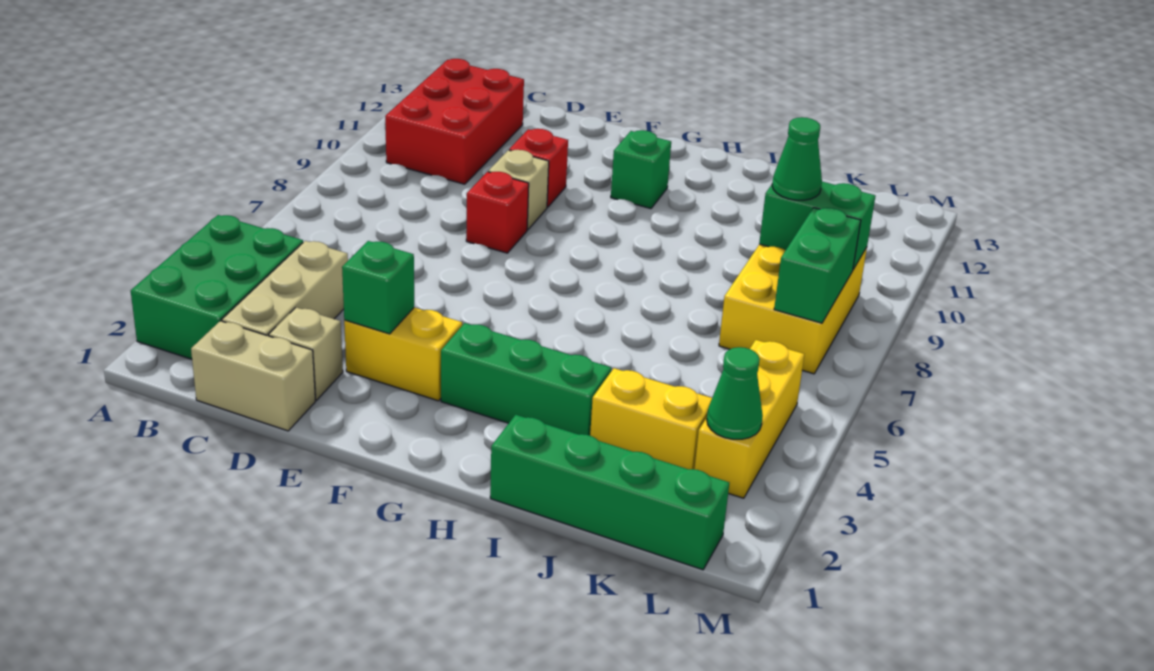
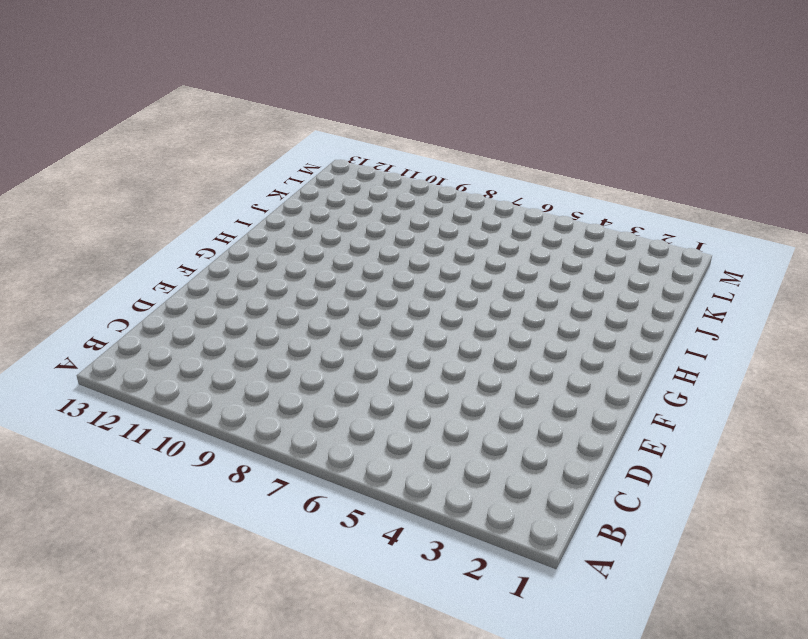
none -> green brick A2:B4 level 1
none -> red brick B10:C12 level 1
none -> tan brick C1:D1 level 1

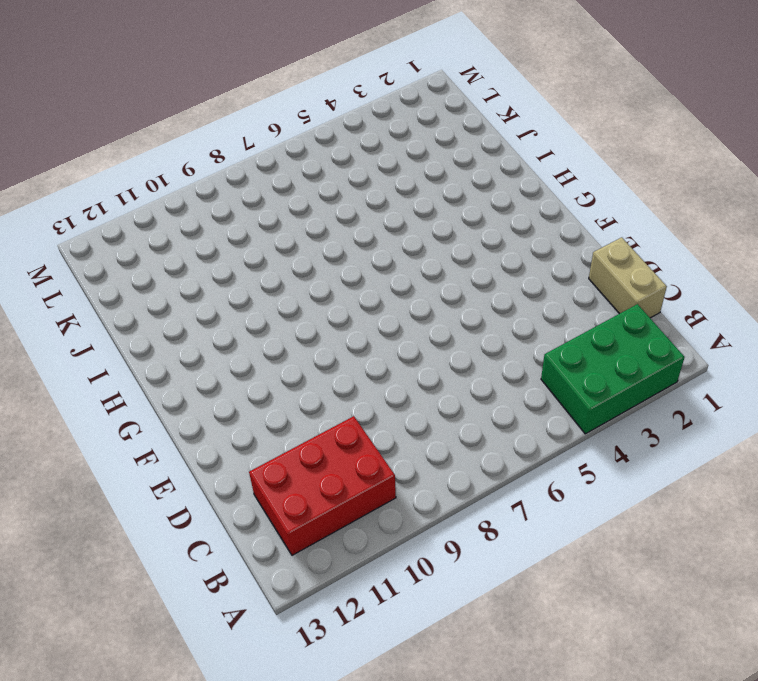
none -> tan brick C2:C4 level 1
none -> tan brick D2 level 1
none -> yellow brick E3:F3 level 1

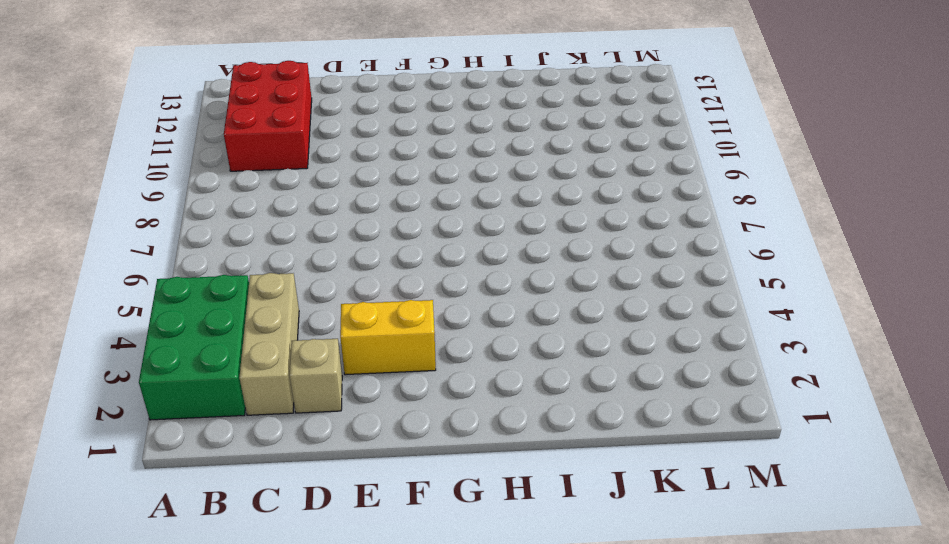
none -> tan brick C1:D1 level 1
none -> red brick E8 level 1
none -> tan brick E9 level 1

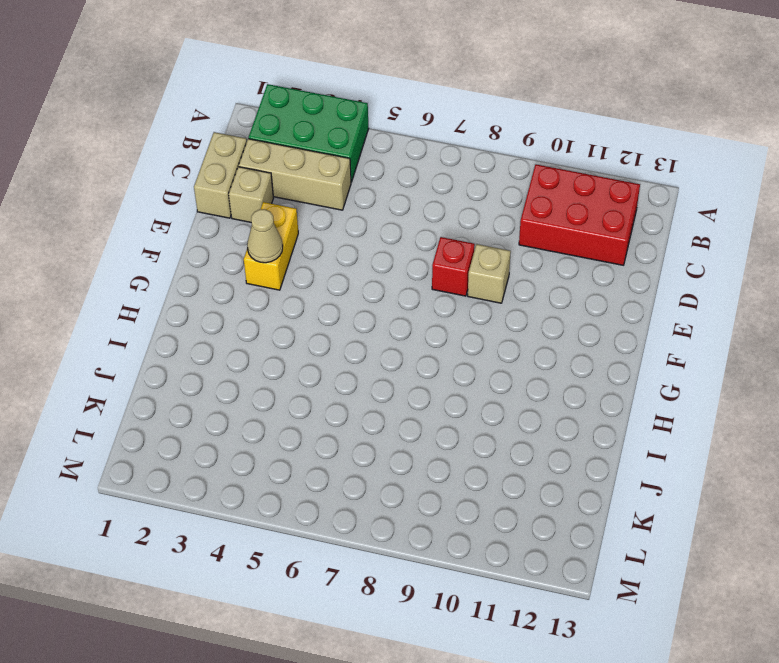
tan cone F3 level 2 -> none
none -> red brick E10 level 1
none -> green brick G3:I3 level 1
none -> green brick G11 level 1

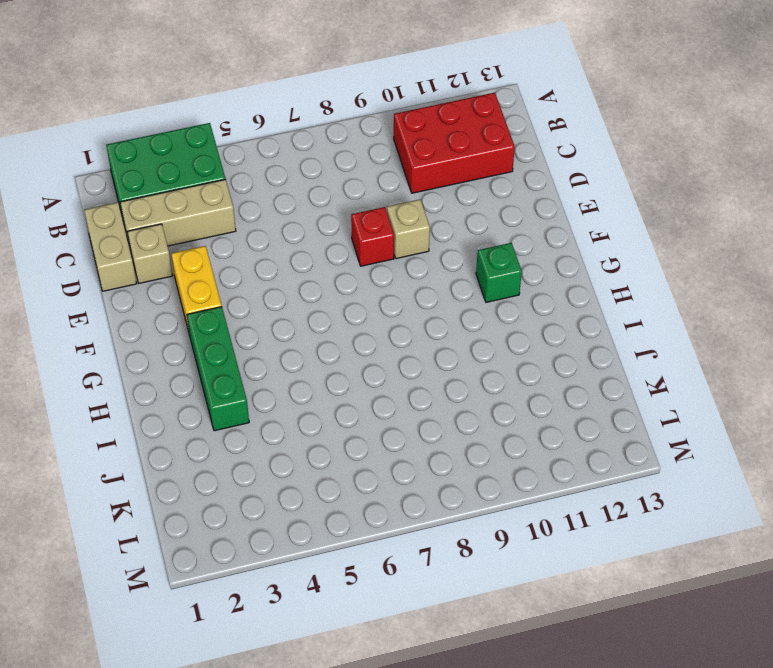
none -> red brick E10 level 1
none -> green brick I1:L1 level 1
none -> yellow brick J3:K3 level 1

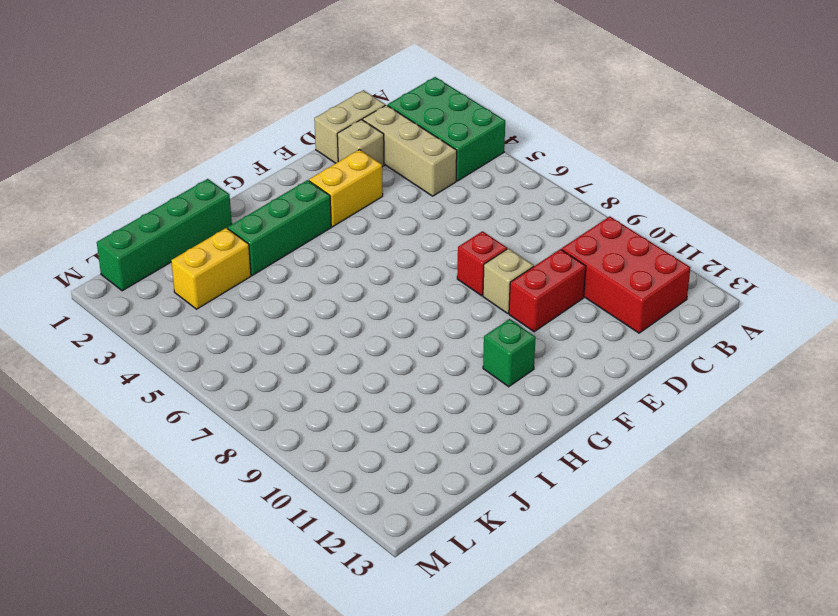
red brick D10:E10 level 1 -> red brick E10 level 1
none -> yellow brick K7:L9 level 1
none -> yellow brick L3:L5 level 1
none -> green brick E3 level 2

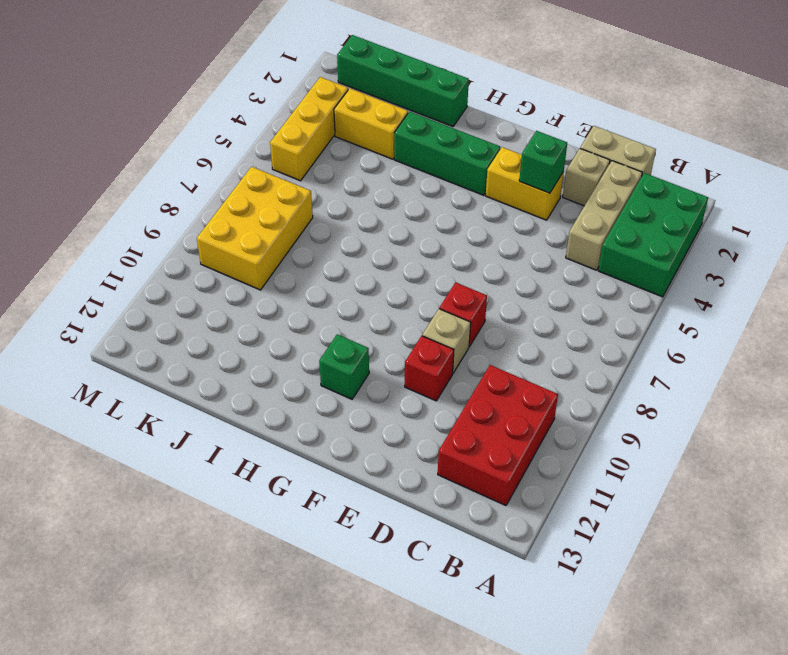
none -> green brick K9:L9 level 2
none -> green cone L3 level 2
none -> green brick L7:L8 level 2

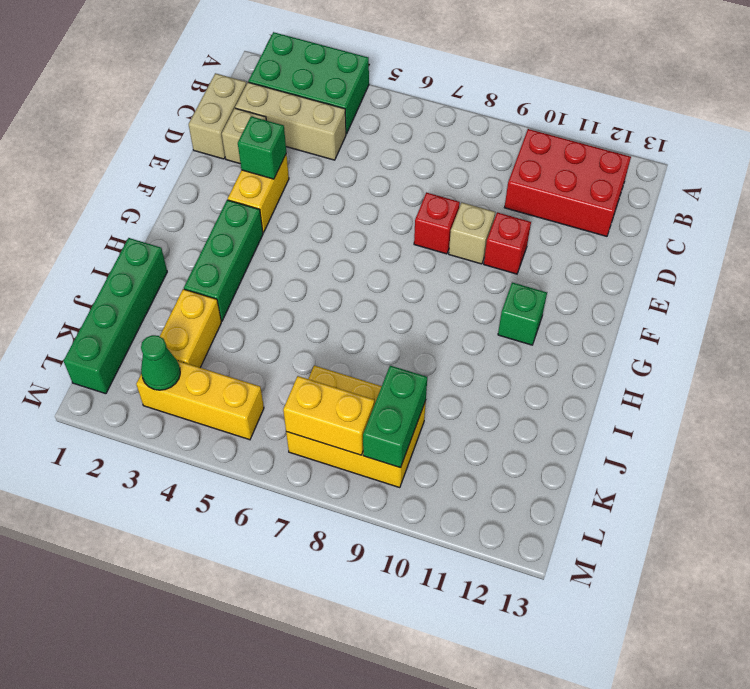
yellow brick L7:L8 level 2 -> green brick L7:L8 level 2
none -> green cone K9 level 3

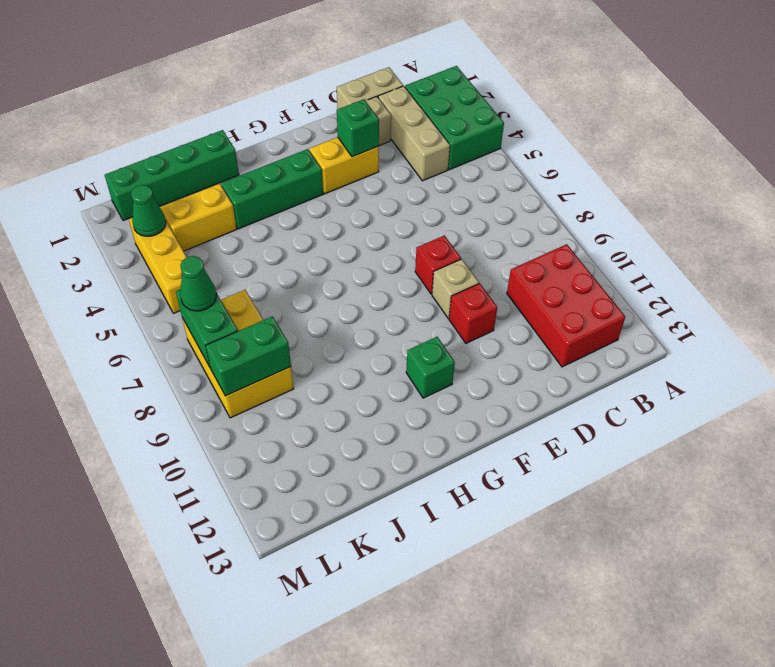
green cone L7 level 3 -> green cone K9 level 3

